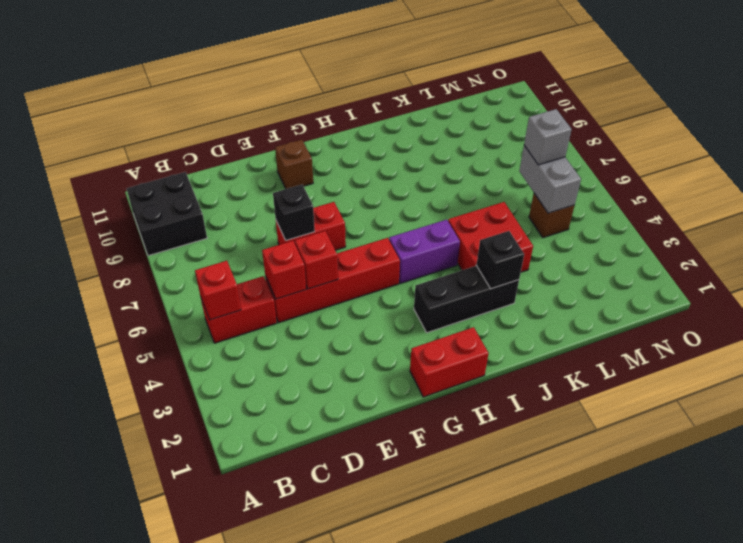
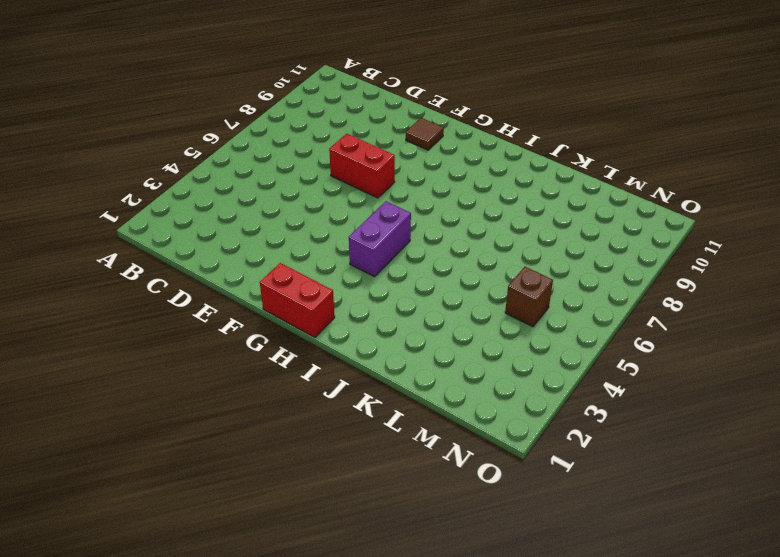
brown tile F10 level 1 -> brown brick F10 level 1
purple brick H4:H5 level 1 -> purple brick H5:I5 level 1
none -> black brick A9:B10 level 1
none -> red brick B5:C5 level 1
none -> red brick D5:G5 level 1

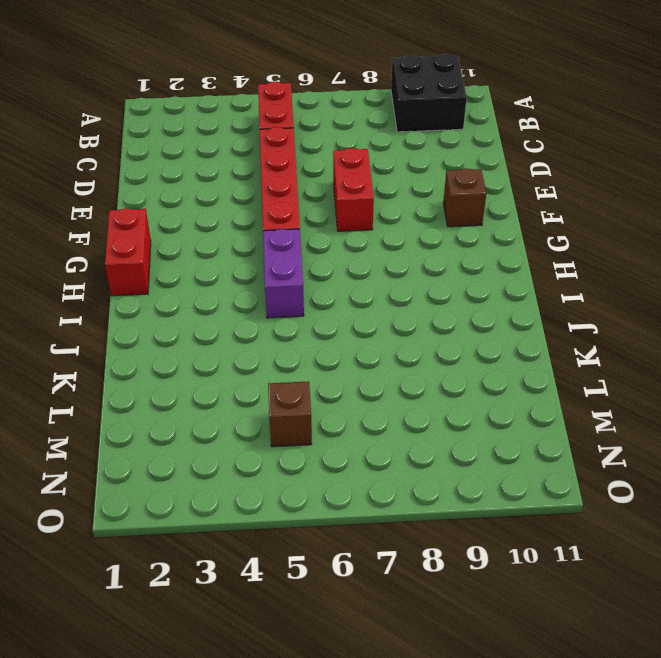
none -> black brick H3:J3 level 1
none -> red brick J4:K5 level 1
none -> red brick B5 level 2

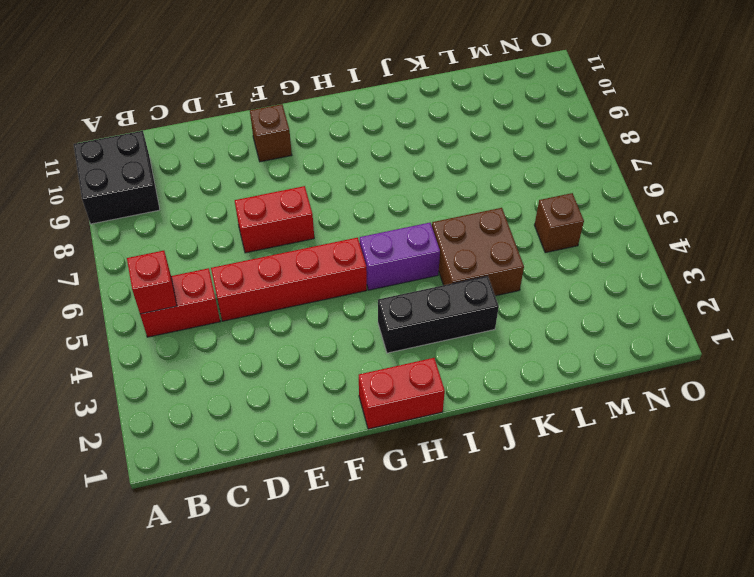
brown brick J4:K5 level 1 -> red brick J4:K5 level 1
none -> red brick D5 level 2
none -> red brick E5 level 2
none -> black brick E7 level 2

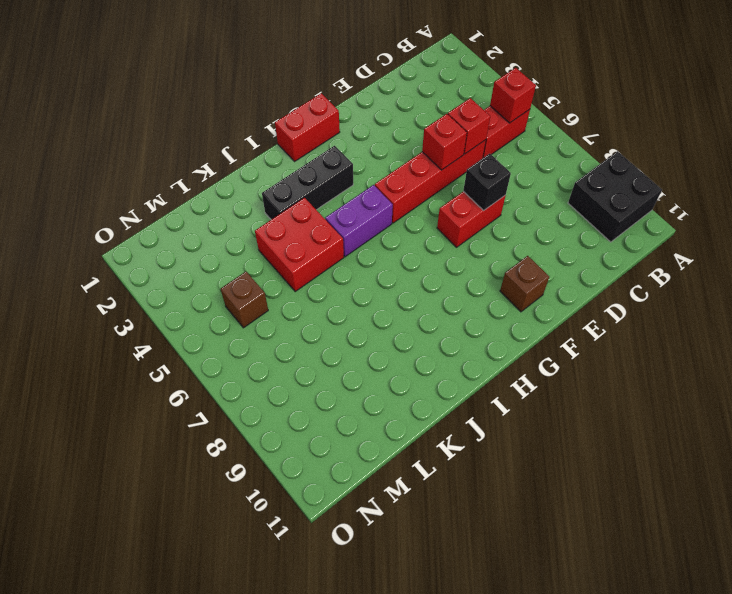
none -> black brick J3 level 2
none -> grey brick M5:M6 level 2
none -> grey brick M6 level 3

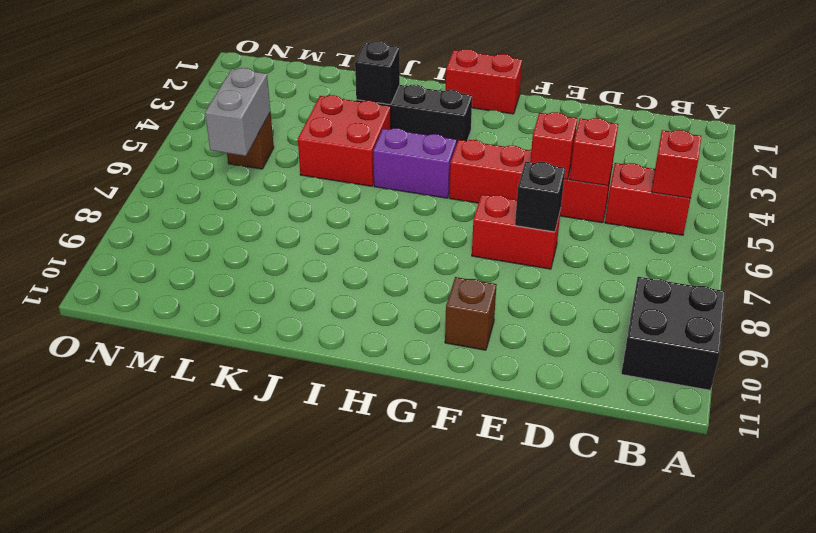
none -> grey brick M6 level 3

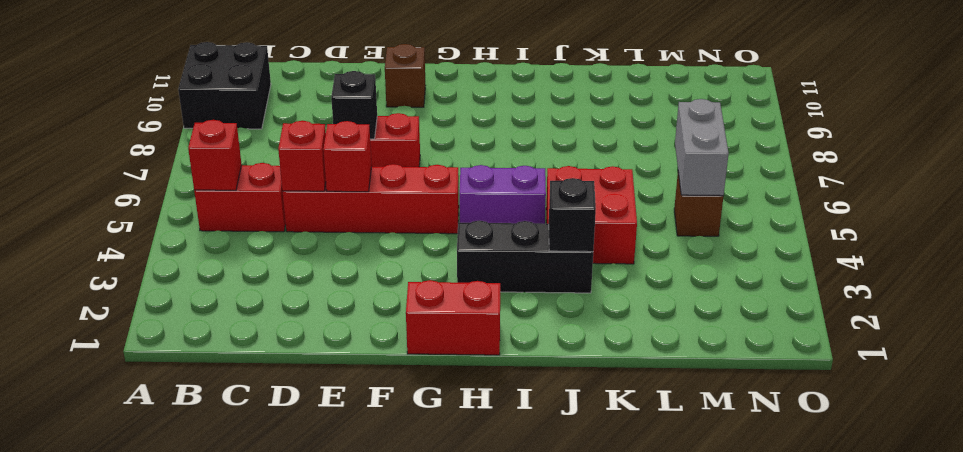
none -> grey brick M6 level 3

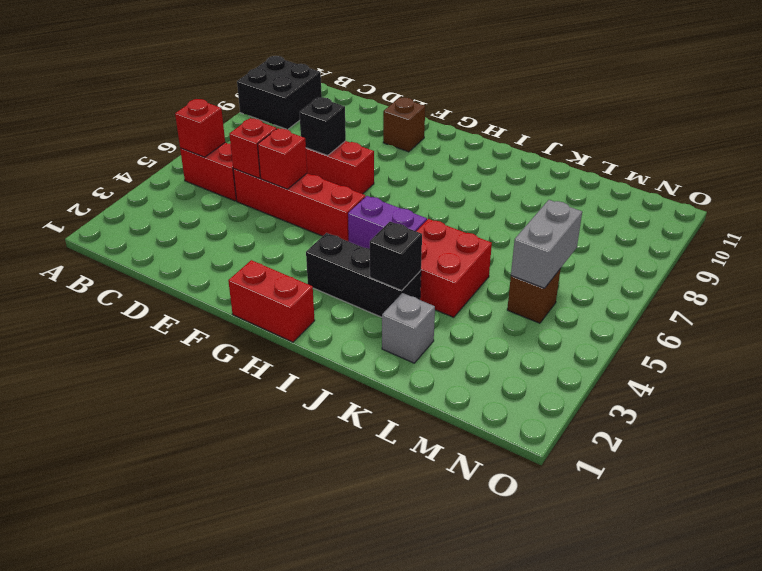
grey brick K2 level 1 -> grey brick M6 level 3

